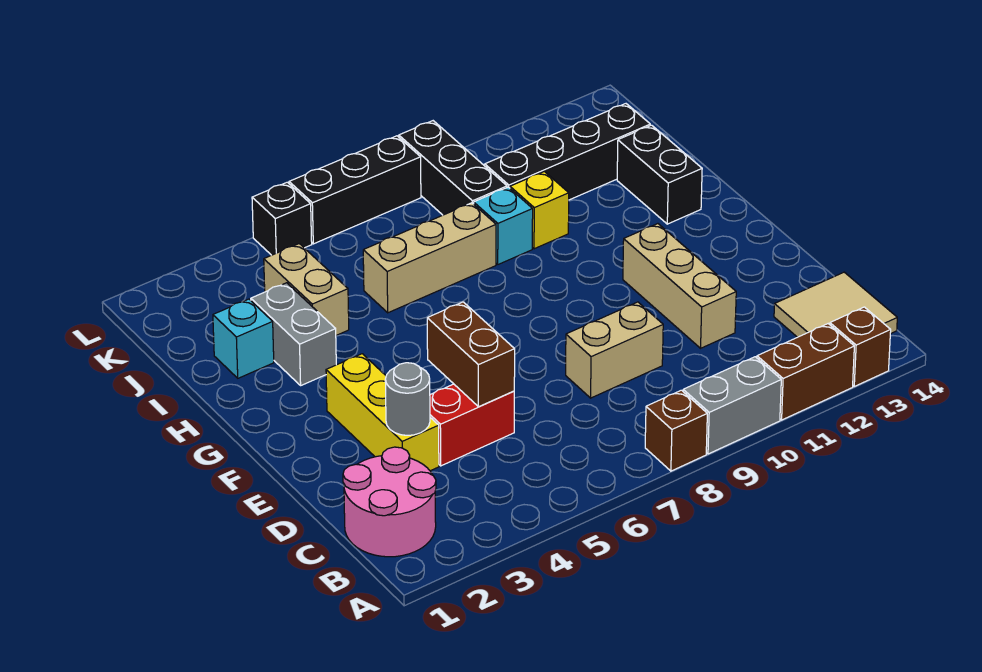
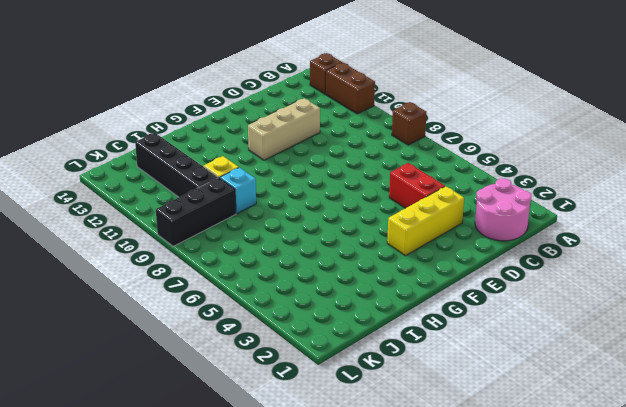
none -> grey brick A9:A10 level 1
none -> tan tile B13:C14 level 1
none -> tan brick D8:D9 level 1

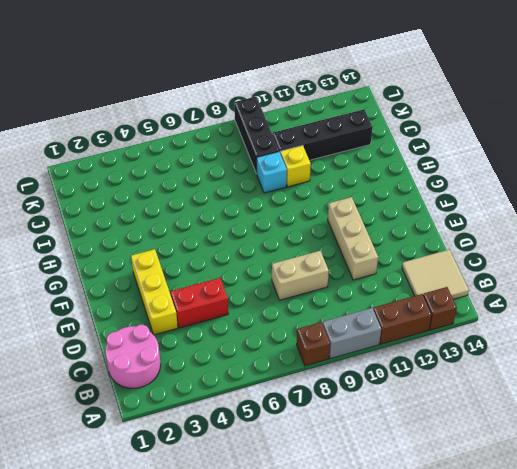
none -> grey brick H3:I3 level 1
none -> black brick H13:I13 level 1
none -> cyan brick I2 level 1

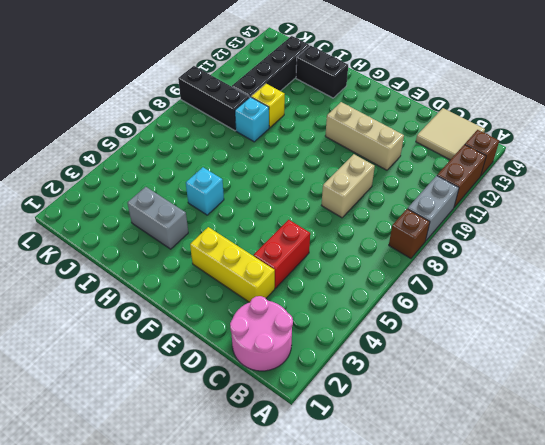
cyan brick H5 level 1 -> cyan brick I2 level 1
none -> tan brick I4:J4 level 1
none -> tan brick I6:I8 level 1
none -> black brick L5 level 1

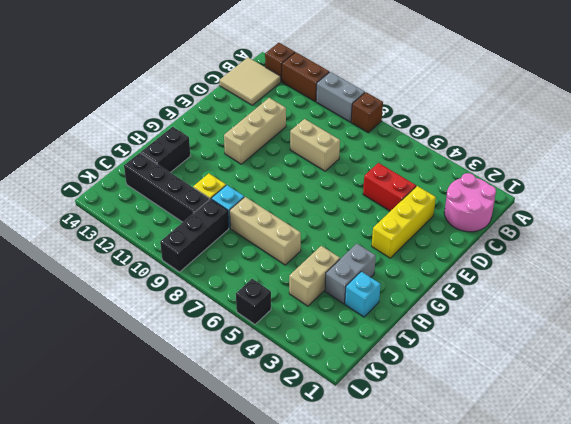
none -> black brick L6:L8 level 1
none -> grey round brick D3 level 2
none -> brown brick D5:E5 level 2

